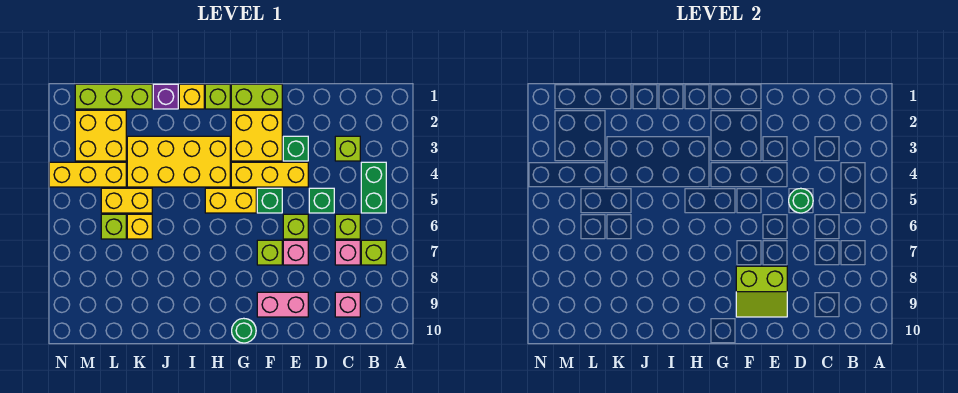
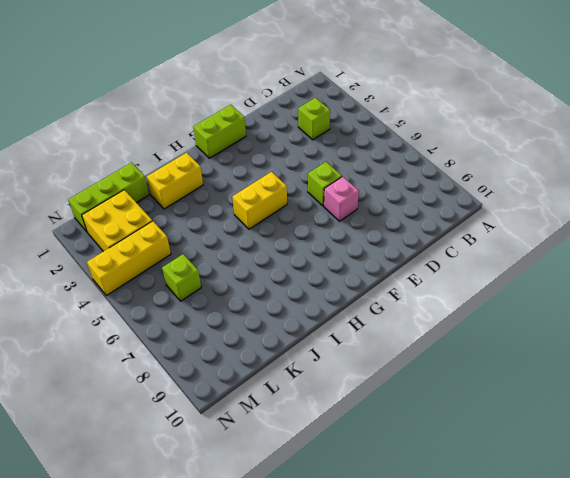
yellow brick I2:J2 level 1 -> yellow brick K5:L5 level 1
none -> green brick B4:B5 level 1
none -> lime brick B7 level 1
none -> lime brick C6 level 1
none -> pink brick C7 level 1

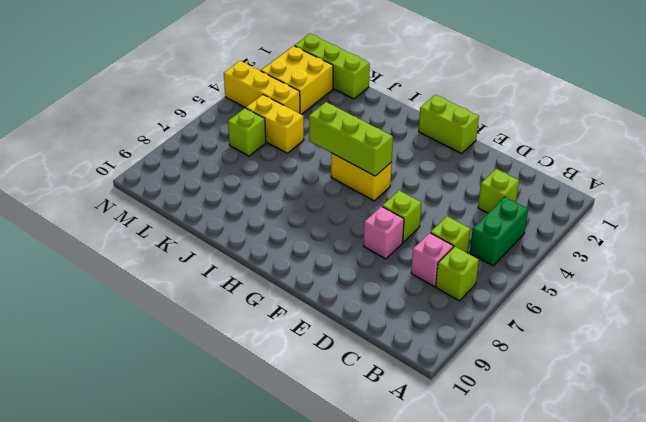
lime brick G5:I5 level 2 -> none
none -> pink brick C9 level 1
none -> green brick D5 level 1
none -> green brick E3 level 1
none -> yellow brick E4:G4 level 1

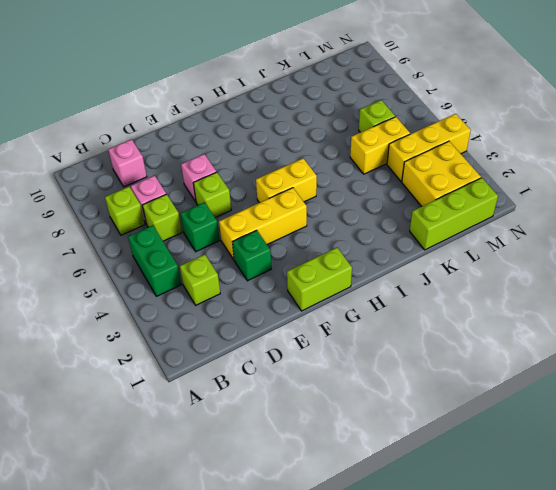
none -> pink brick E9:F9 level 1
none -> yellow brick F2:G3 level 1
none -> green brick F5 level 1
none -> lime brick F7 level 1

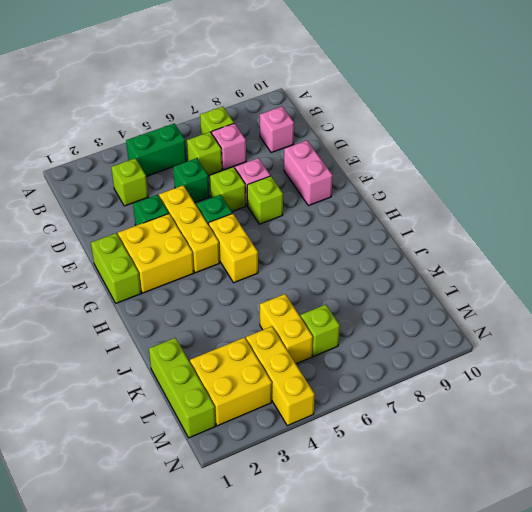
none -> green round brick G10 level 1
none -> lime brick H1 level 1
none -> yellow brick H3:K4 level 1
none -> yellow brick I1 level 1

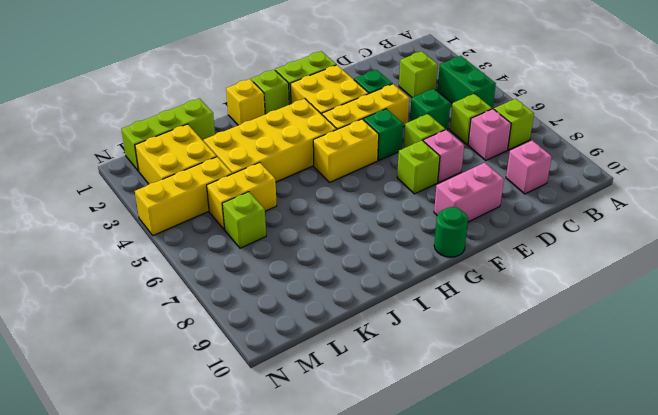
none -> purple brick J1 level 1
none -> yellow brick K6 level 1
none -> green round brick D5 level 2
none -> lime slope E8:F9 level 2 top 8

